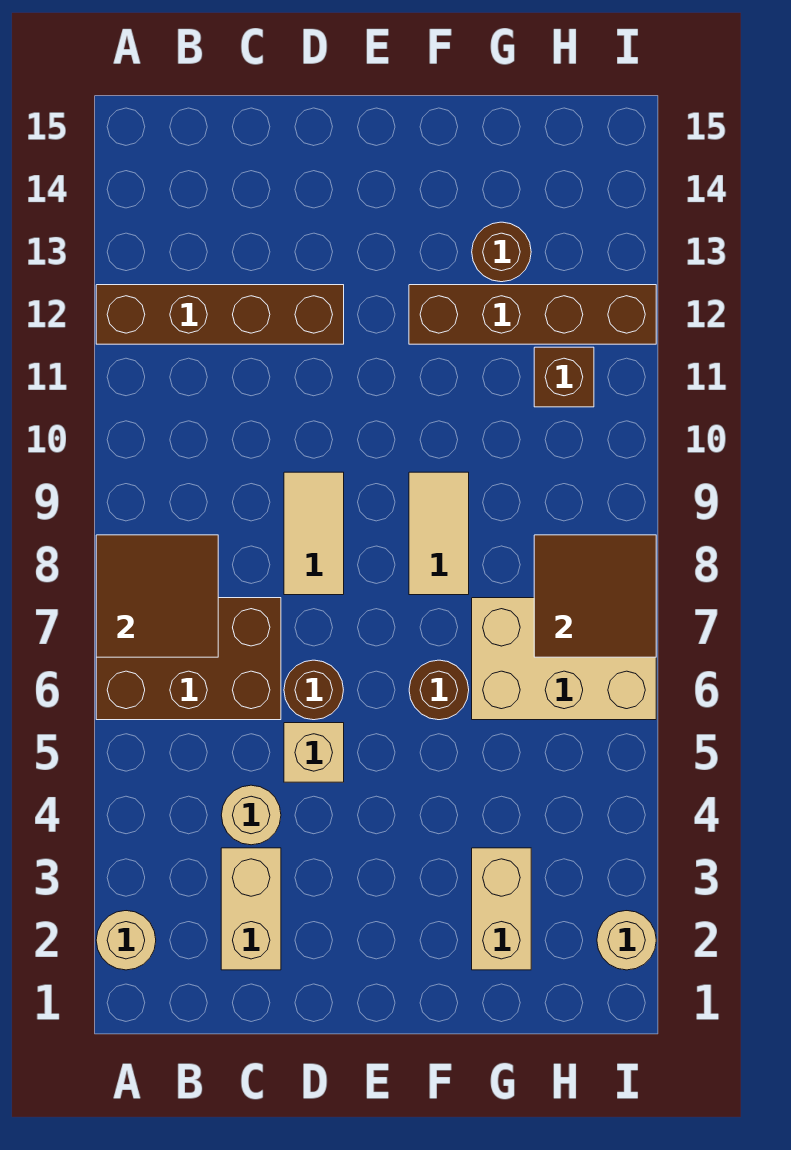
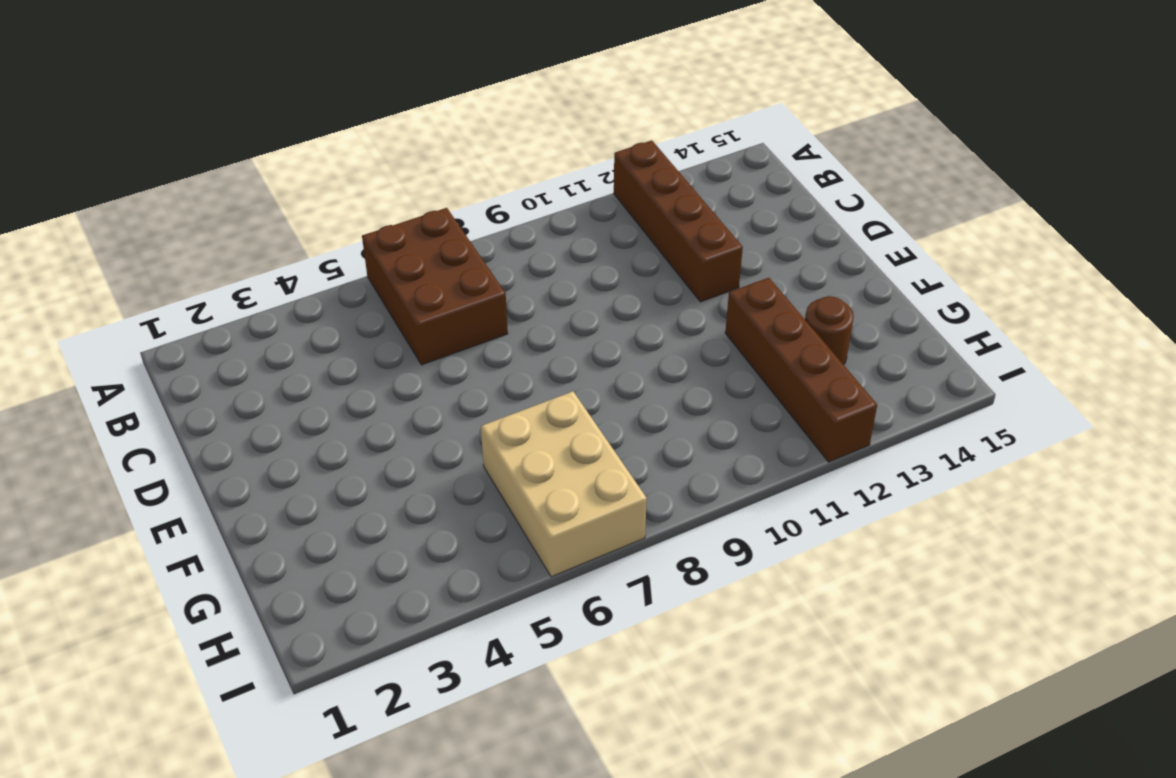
none -> tan round brick A2 level 1
none -> tan brick C2:C3 level 1
none -> tan round brick C4 level 1

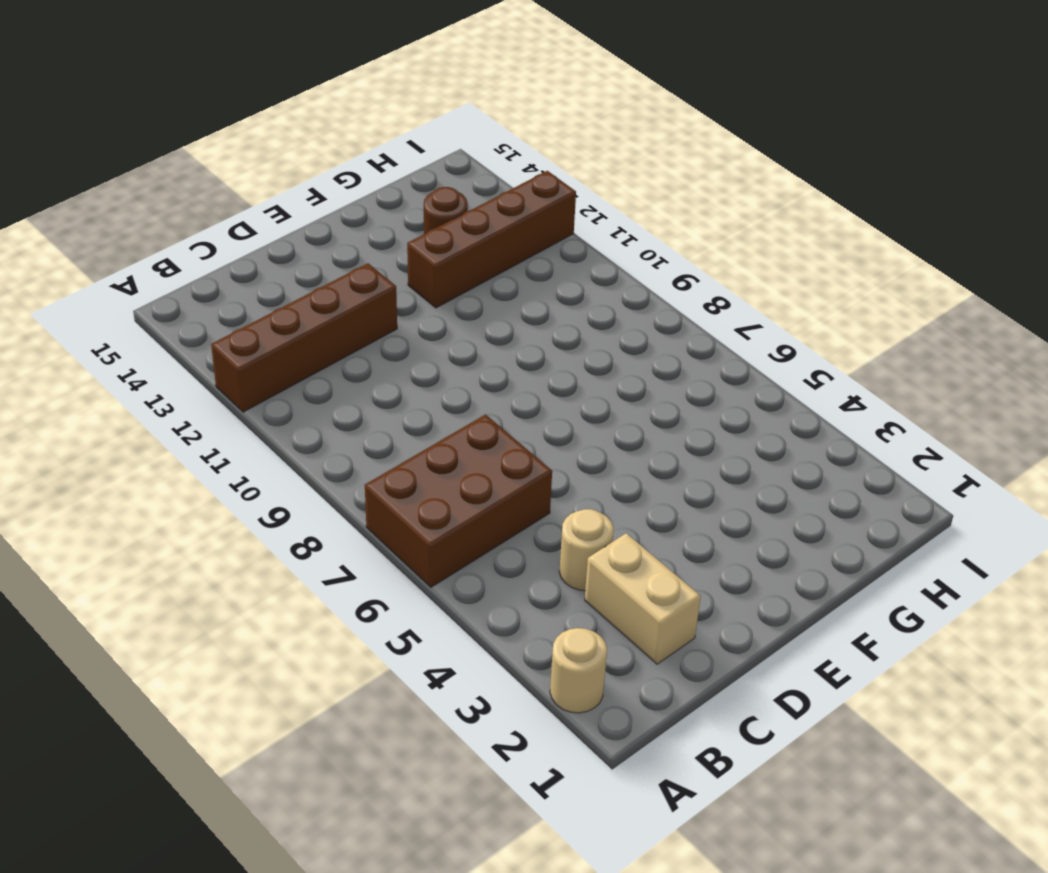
none -> tan brick D5 level 1
none -> brown round brick D6 level 1
none -> tan tile D8:D9 level 1

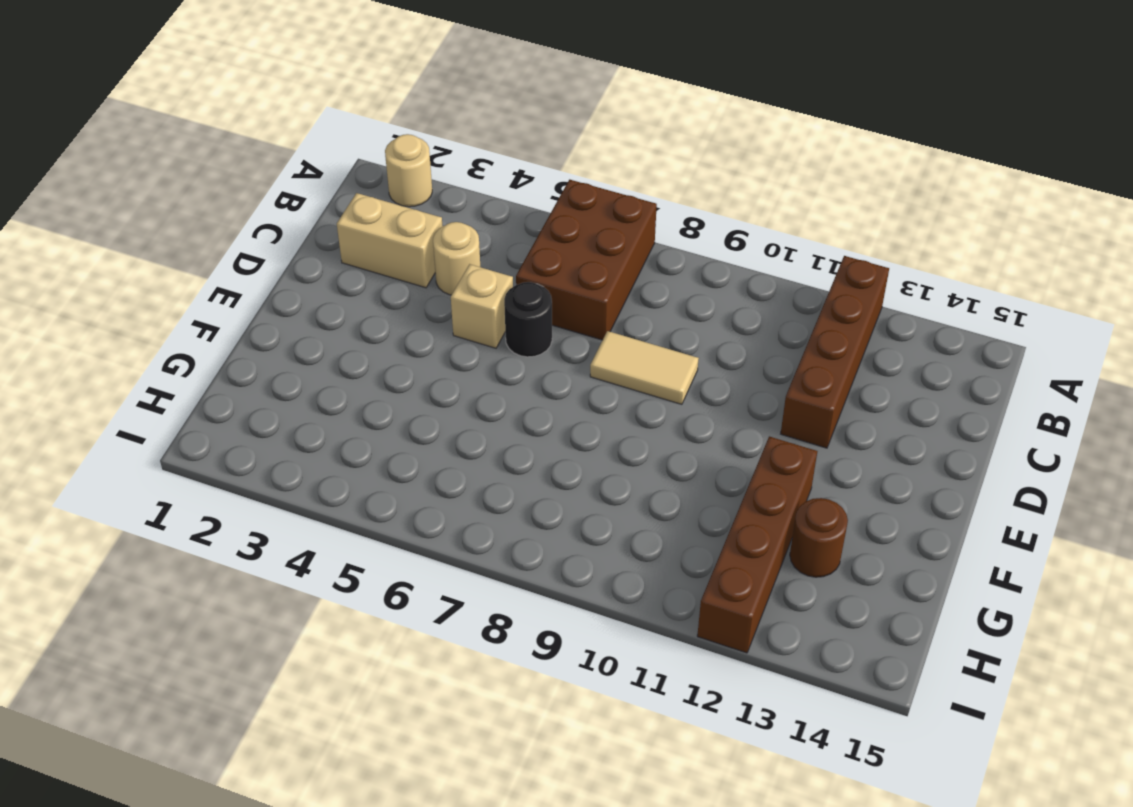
black round brick D6 level 1 -> brown round brick D6 level 1
none -> brown round brick F6 level 1
none -> tan tile F8:F9 level 1
none -> tan brick G2:G3 level 1

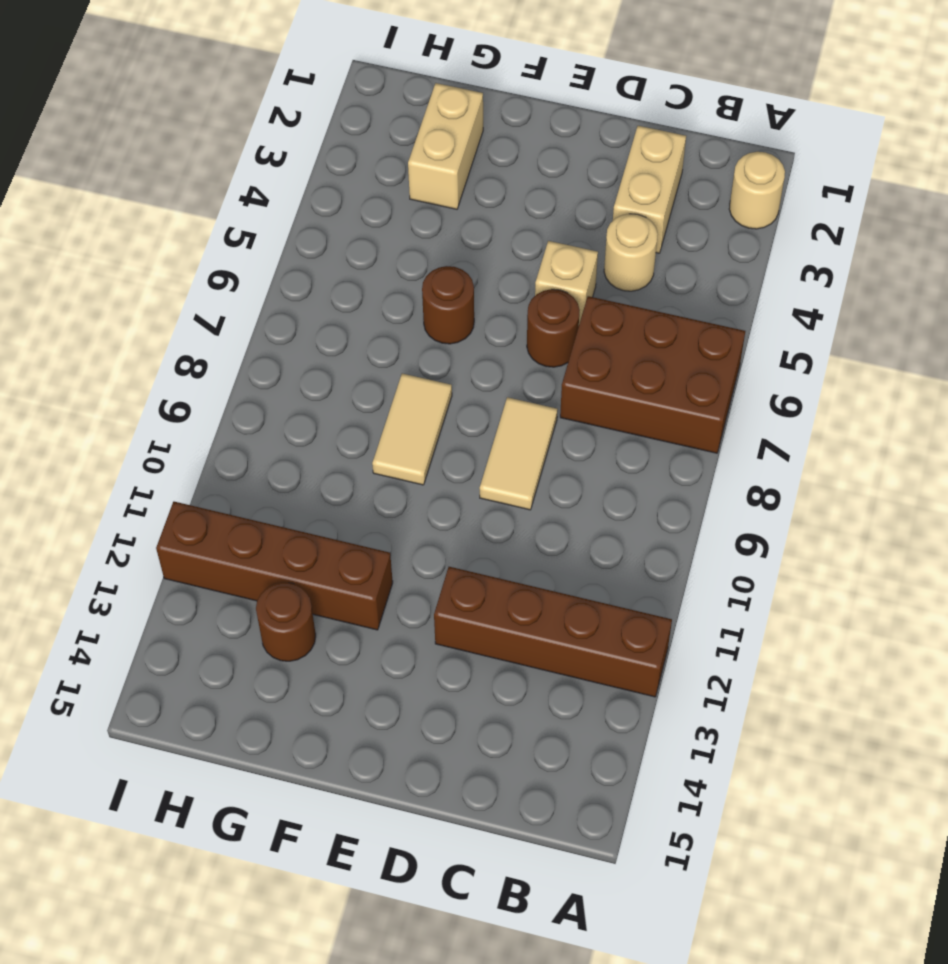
none -> tan brick G6:I7 level 1
none -> brown brick H11 level 1
none -> tan round brick I2 level 1

